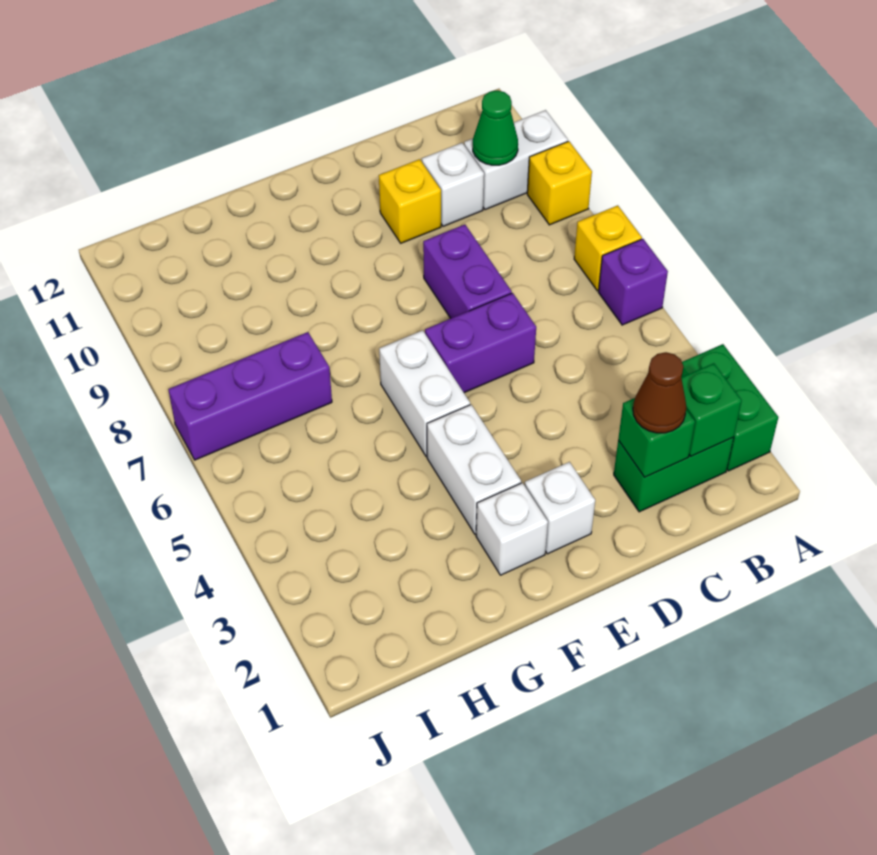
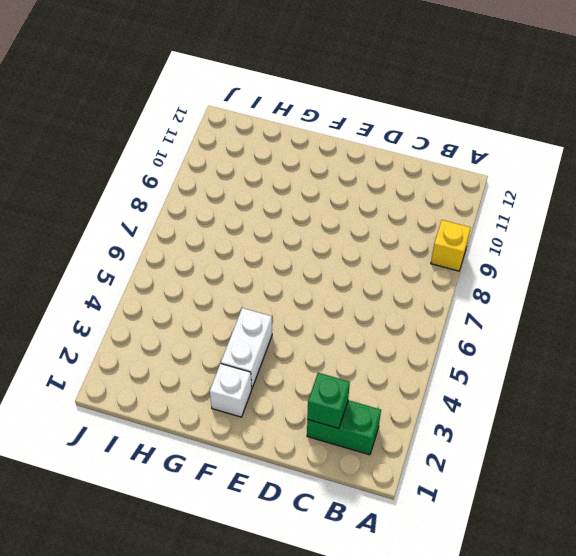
none -> green brick A2:A3 level 1
none -> purple brick A6 level 1
none -> yellow brick A7 level 1

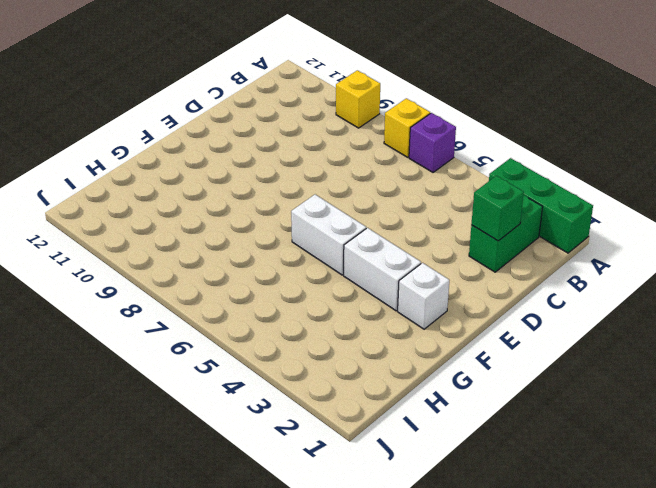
green brick A1:A3 level 1 -> green brick A2:A3 level 1
none -> white brick A10:B10 level 1
none -> white brick C10 level 1
none -> purple brick D6:E6 level 1

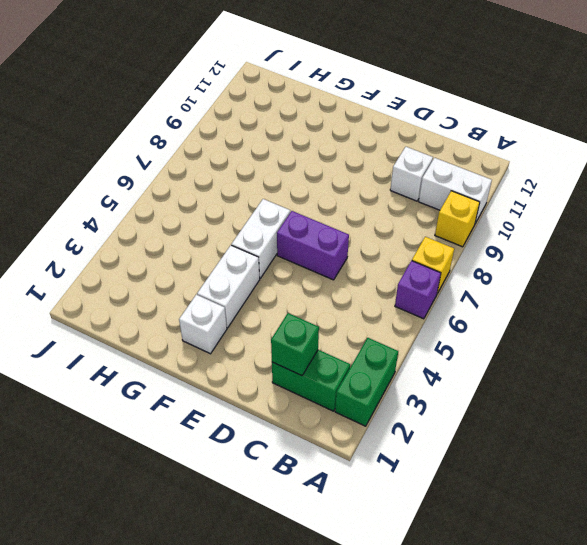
none -> purple brick D7:D8 level 1
none -> yellow brick D10 level 1
none -> white brick E2 level 1

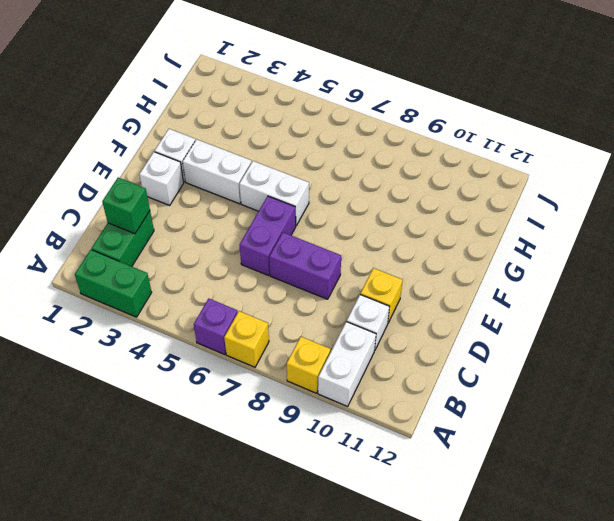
none -> purple brick H7:J7 level 1
none -> green brick B2 level 2
none -> green cone B10 level 2

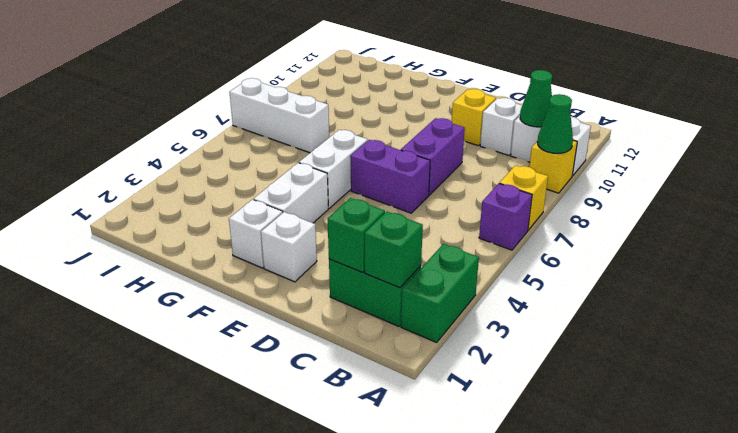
green cone A9 level 2 -> none
white brick H7:J7 level 1 -> purple brick H7:J7 level 1
none -> brown cone C2 level 3

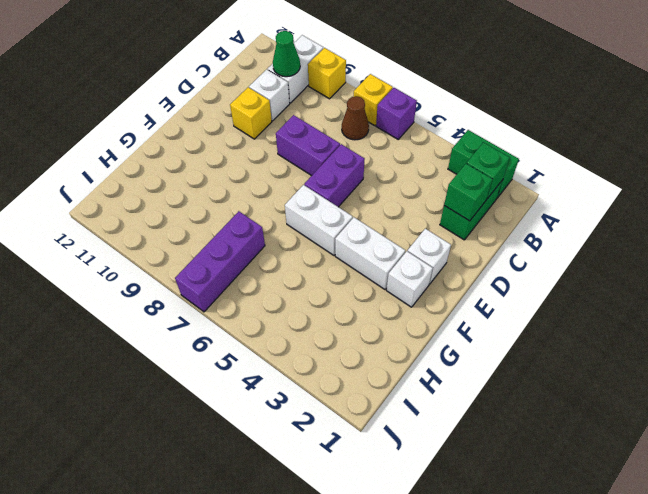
brown cone B7 level 1 -> brown cone C2 level 3

